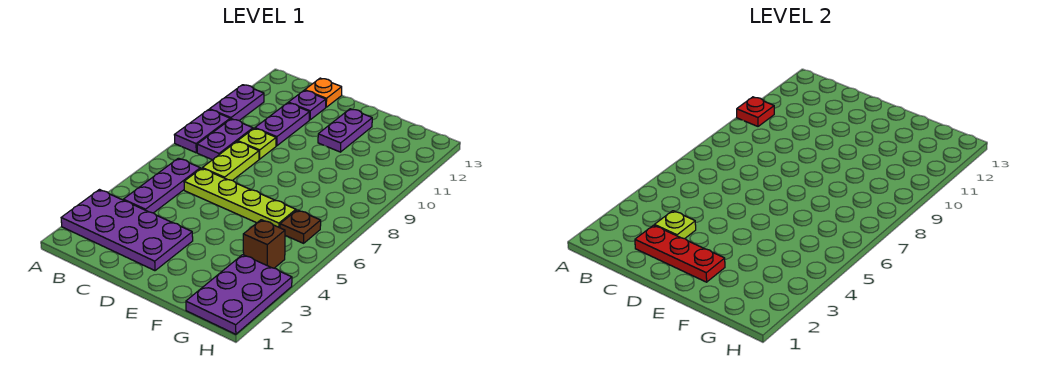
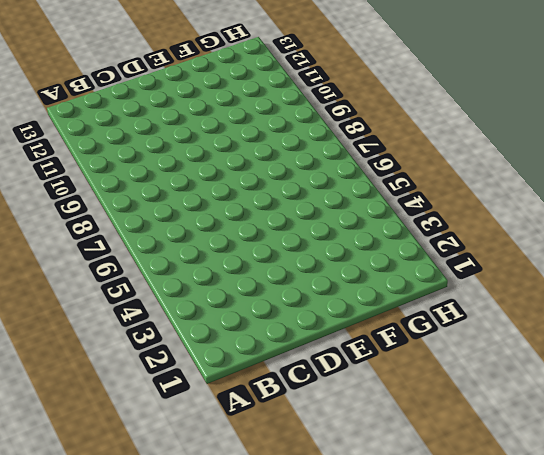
none -> purple plate A2:D3 level 1
none -> purple plate A8:A9 level 1
none -> purple plate A10:A11 level 1

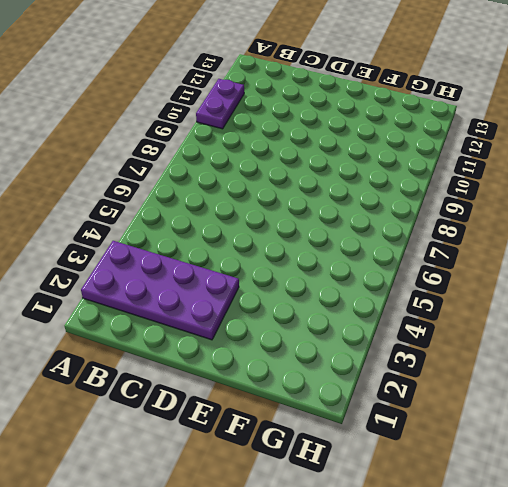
none -> purple plate A8:A9 level 1
none -> purple plate B4:B6 level 1
none -> purple plate B8:B9 level 1

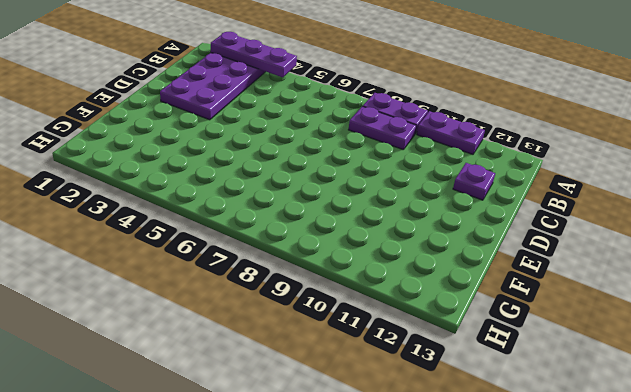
purple plate A2:A4 level 2 -> purple plate B4:B6 level 1
none -> lime plate C6:F6 level 1
none -> lime plate C7:C8 level 1
none -> lime plate C9 level 1

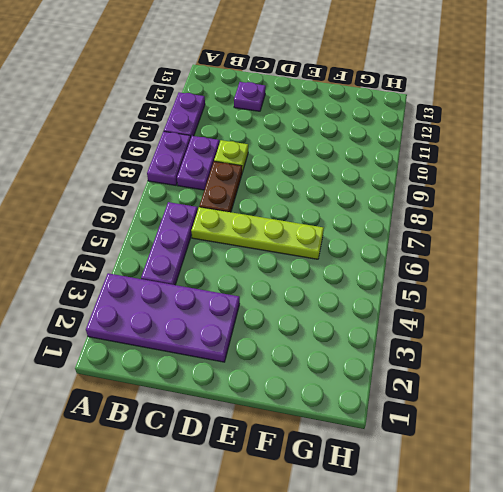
brown plate C7:C8 level 1 -> lime plate C7:C8 level 1
none -> purple plate C10:C11 level 1
none -> orange plate C13 level 1
none -> purple plate E11:E12 level 1

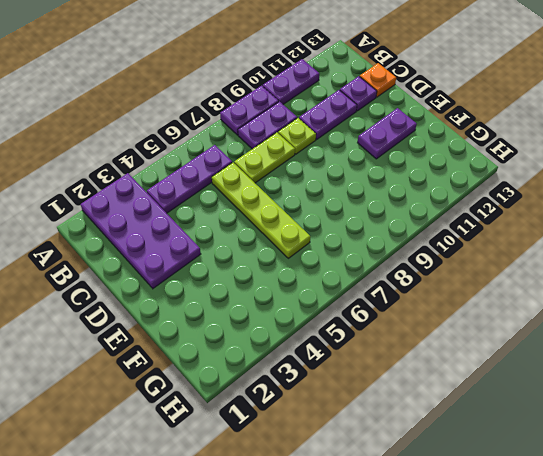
none -> purple plate G1:H3 level 1
none -> brown brick G4 level 1
none -> brown plate G6 level 1

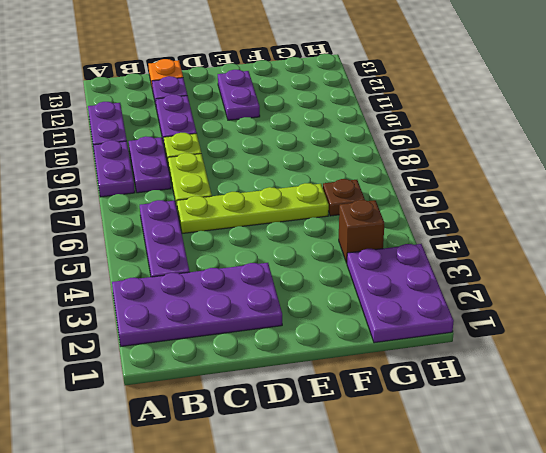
none -> red plate A10 level 2
none -> red plate C2:E2 level 2
none -> lime plate C3 level 2

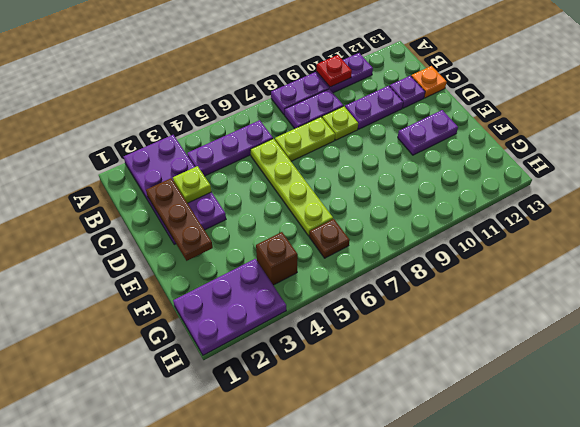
brown plate C2:E2 level 2 -> red plate C2:E2 level 2

